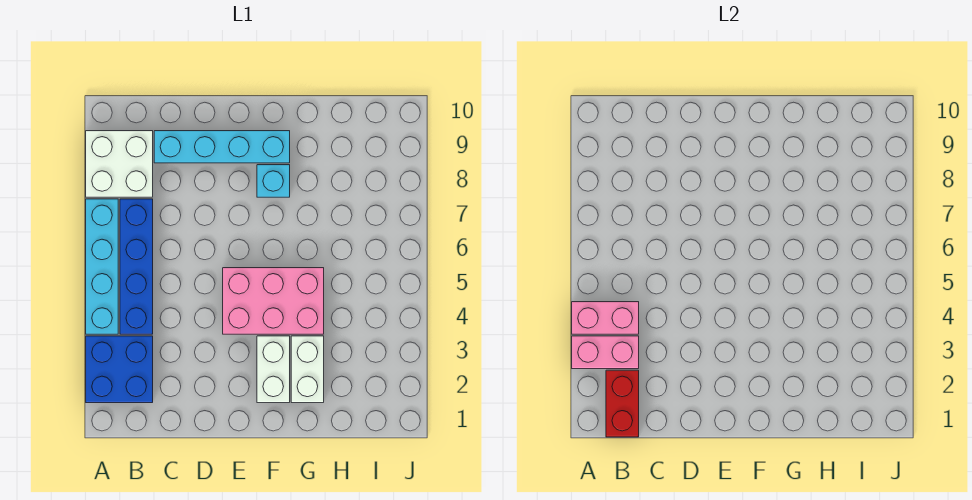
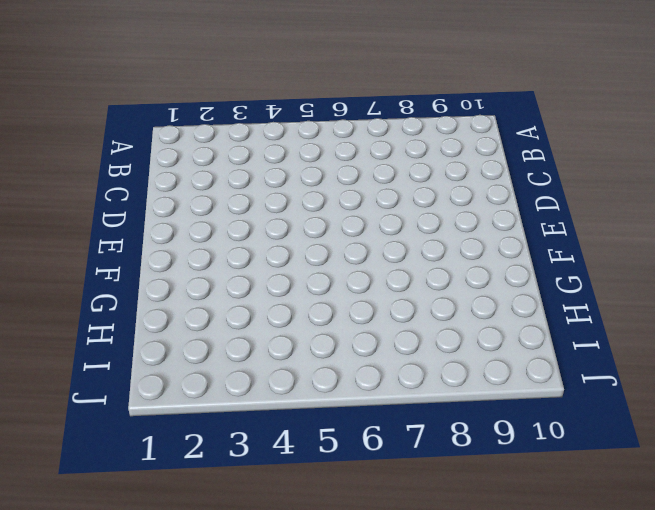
none -> blue brick A2:B3 level 1
none -> cyan brick A4:A7 level 1
none -> white brick A8:B9 level 1

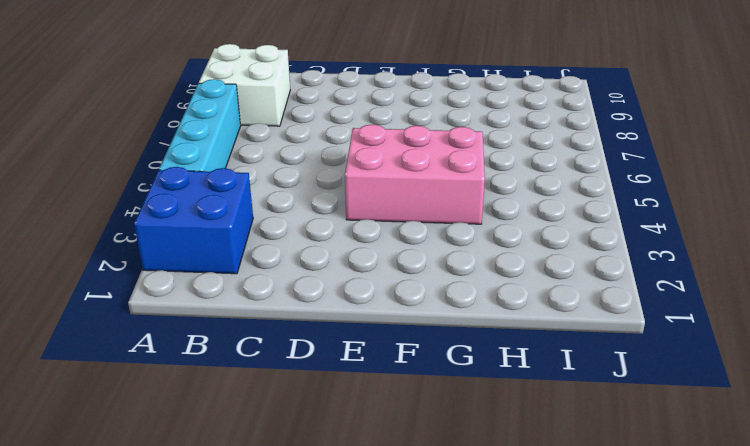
none -> blue brick B4:B7 level 1
none -> cyan brick C9:F9 level 1
none -> white brick F2:F3 level 1

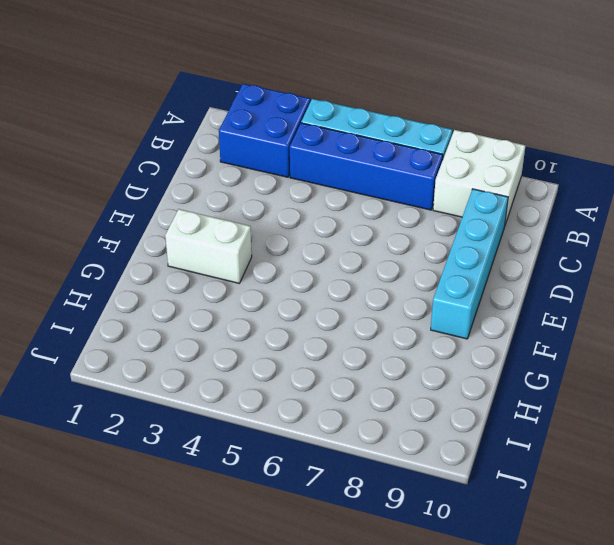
none -> pink brick E4:G5 level 1
none -> cyan brick F8 level 1
none -> white brick G2:G3 level 1

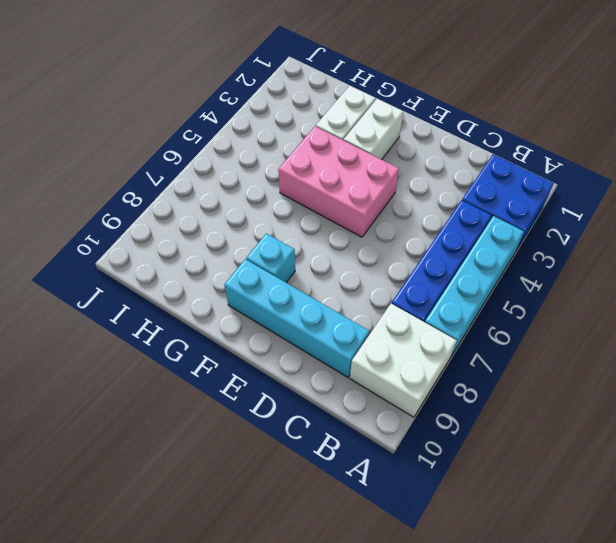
none -> pink brick A3:B3 level 2
none -> pink brick A4:B4 level 2
none -> red brick B1:B2 level 2

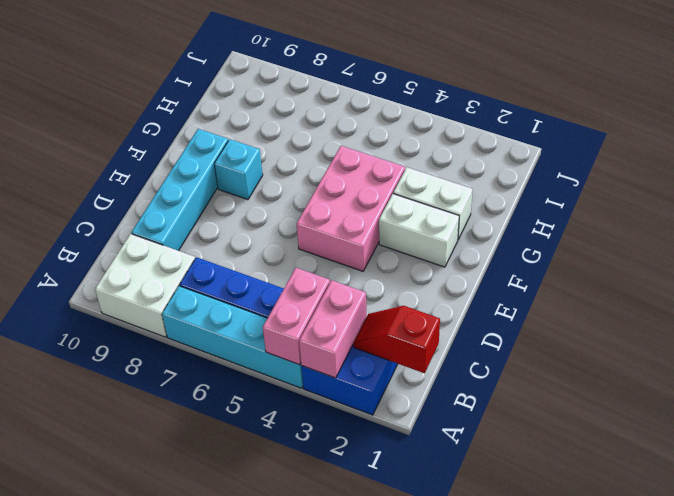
red slope B1:B2 level 2 top 1 -> red brick B1:B2 level 2

